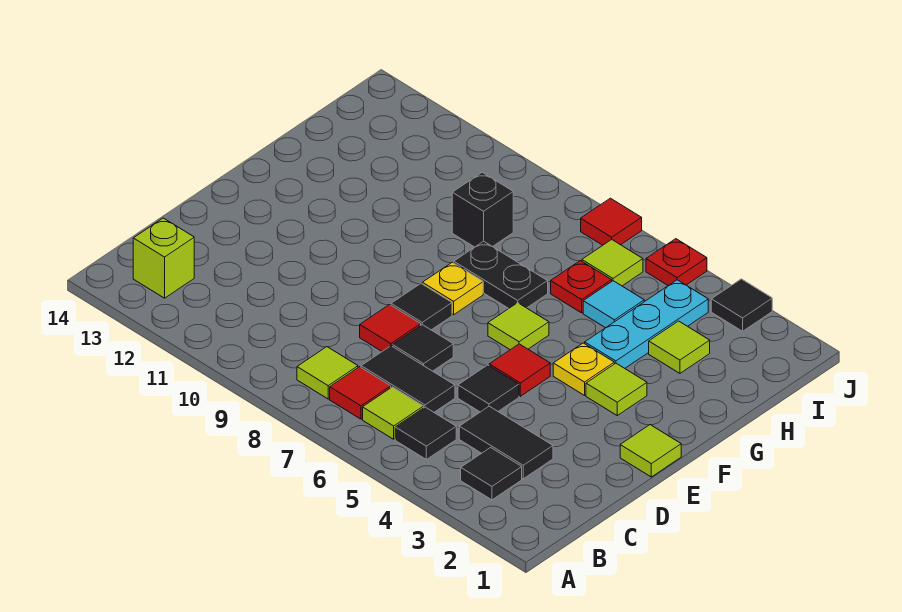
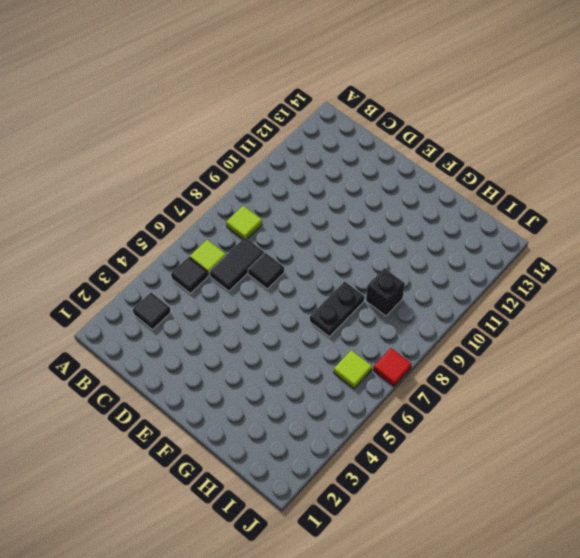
none -> red tile B7 level 1
none -> lime brick B13 level 1
none -> black tile C3:C4 level 1

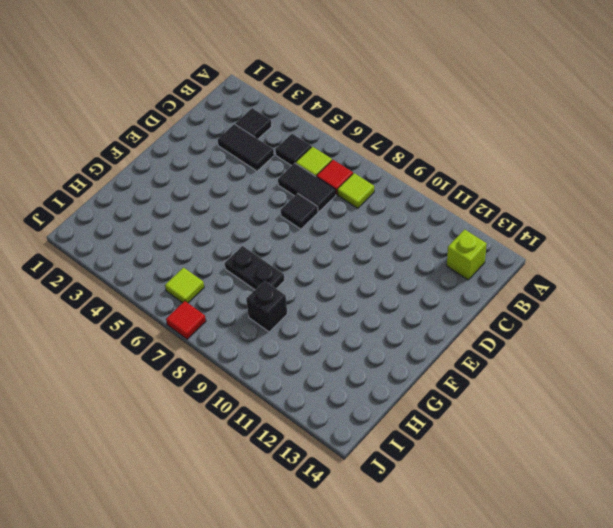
none -> black tile D5 level 1
none -> red tile D8 level 1
none -> lime tile E1 level 1

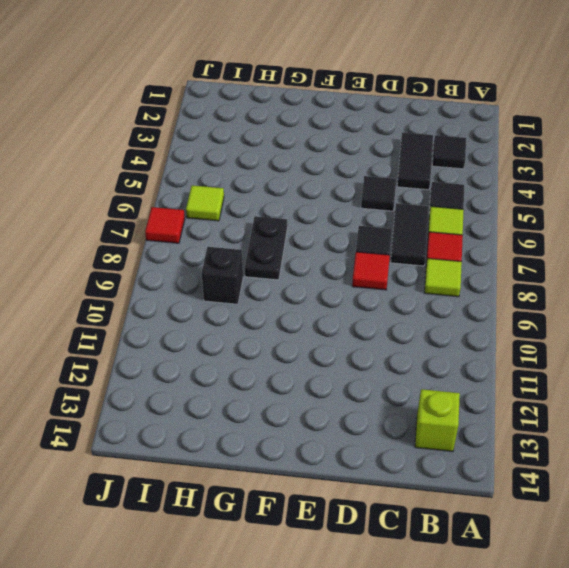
none -> lime tile E1 level 1
none -> red tile E5 level 1
none -> black tile E8 level 1

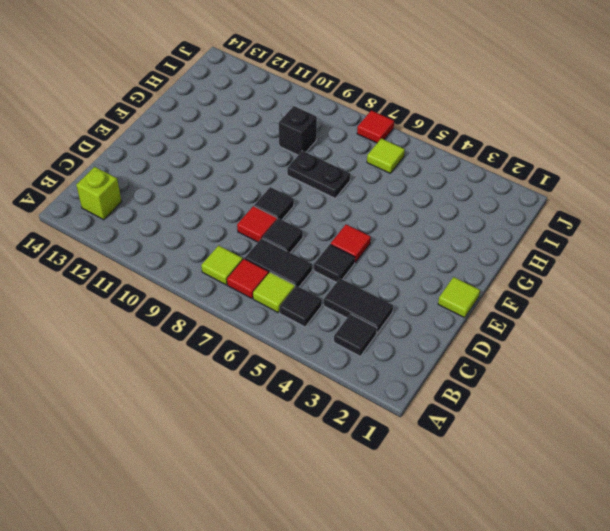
none -> lime tile F3 level 1
none -> yellow plate F4 level 1
none -> lime tile F6 level 1

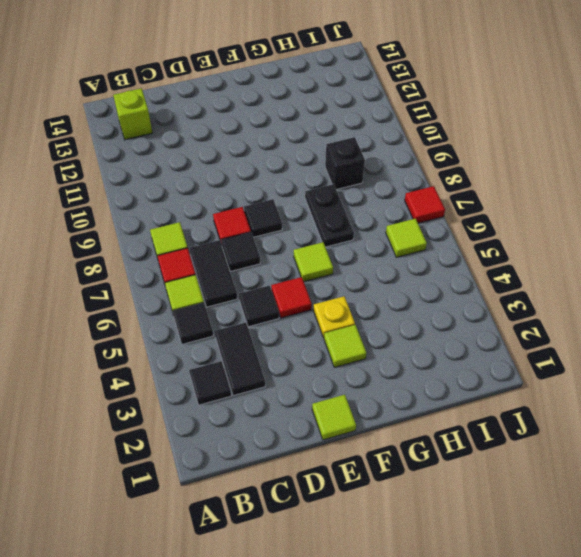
none -> yellow plate F8 level 1
none -> cyan plate G4:I4 level 1
none -> lime tile H3 level 1

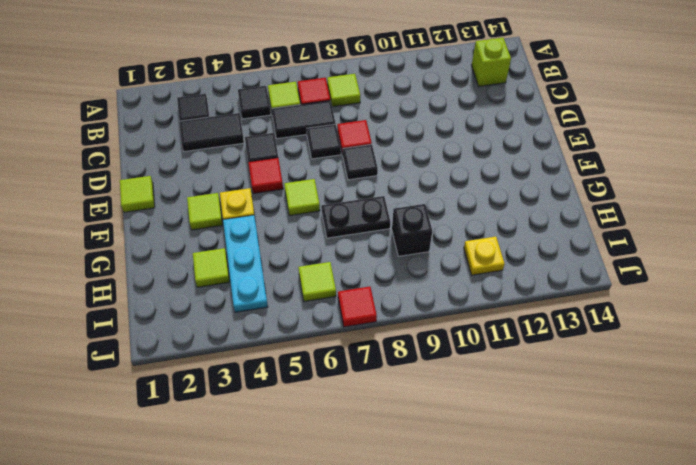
yellow plate I11 level 1 -> yellow plate F8 level 1
none -> cyan tile H5 level 1
none -> red plate H6 level 1
none -> black tile J3 level 1

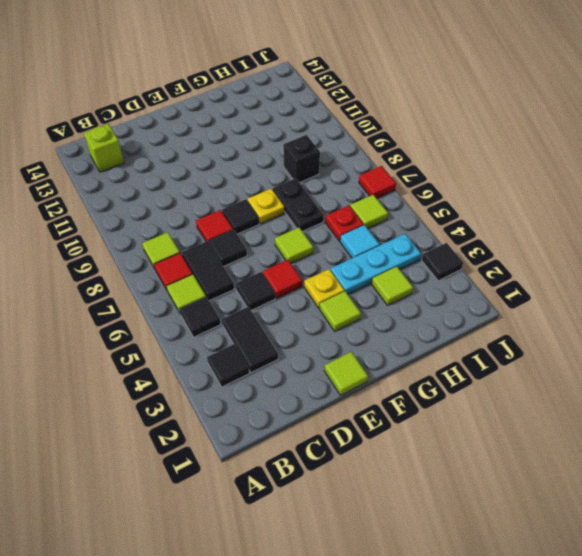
none -> red plate J5 level 1

